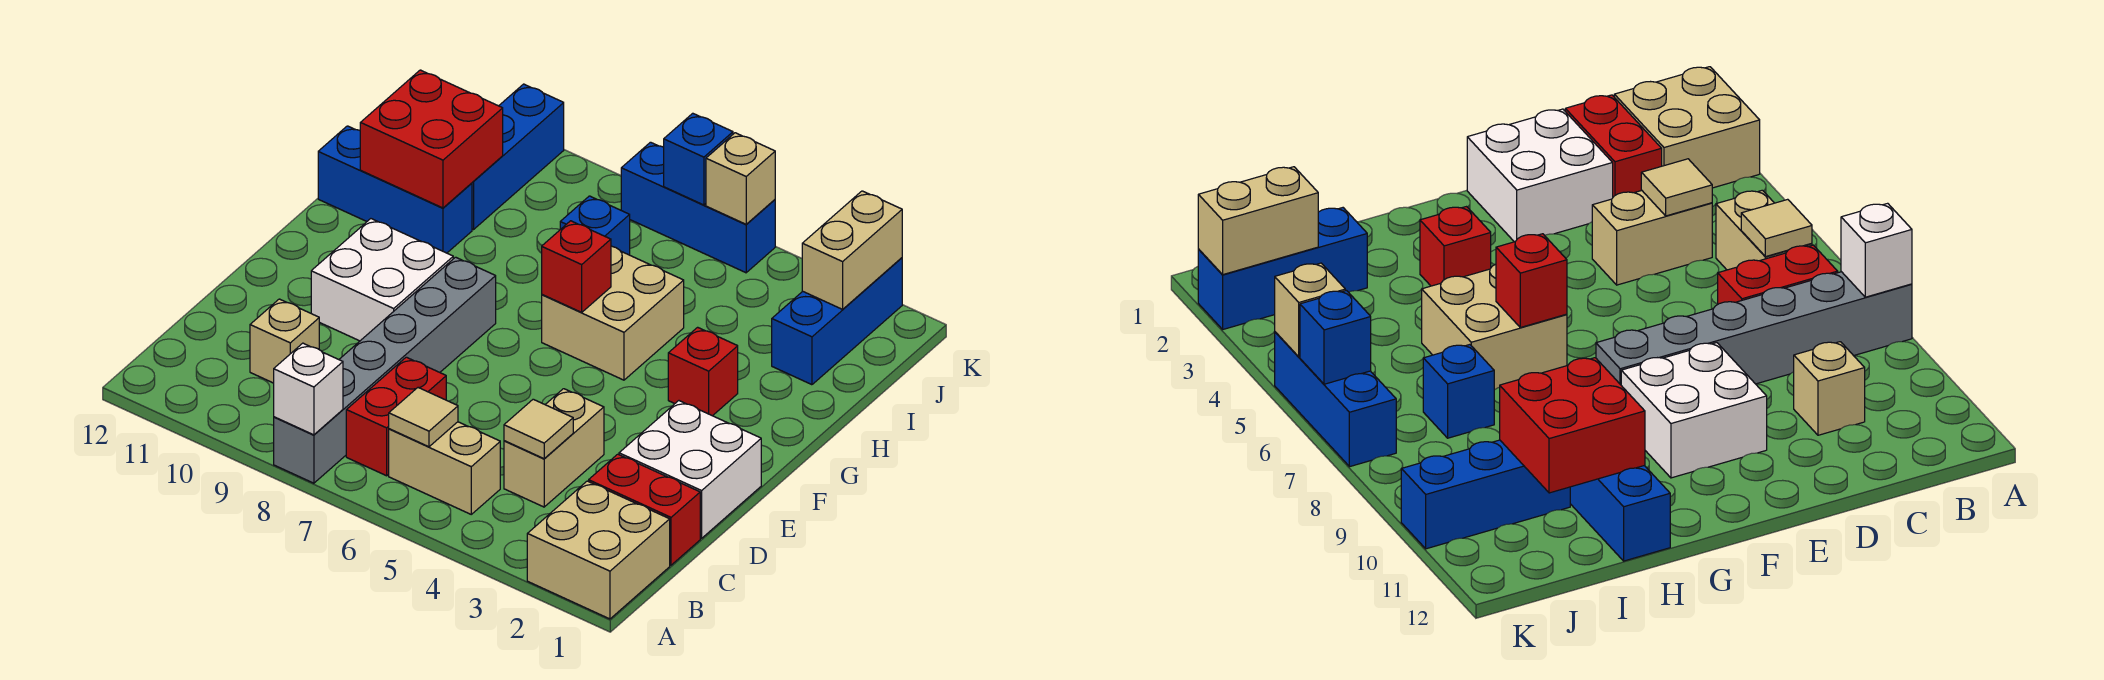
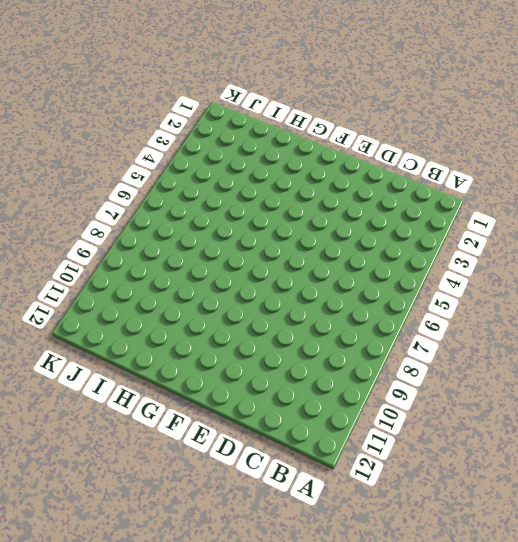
none -> tan brick A1:B2 level 1
none -> grey brick A8:F8 level 1
none -> tan brick B5:B6 level 1

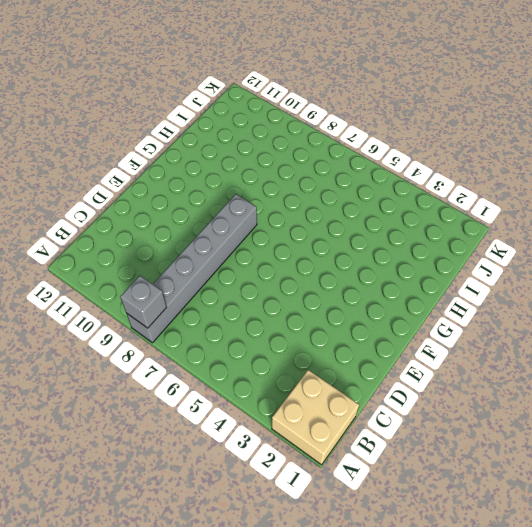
grey brick A8 level 2 -> white brick A8 level 2
none -> tan brick B5:B6 level 1
none -> red brick B7:C7 level 1
none -> red brick C1:C2 level 1

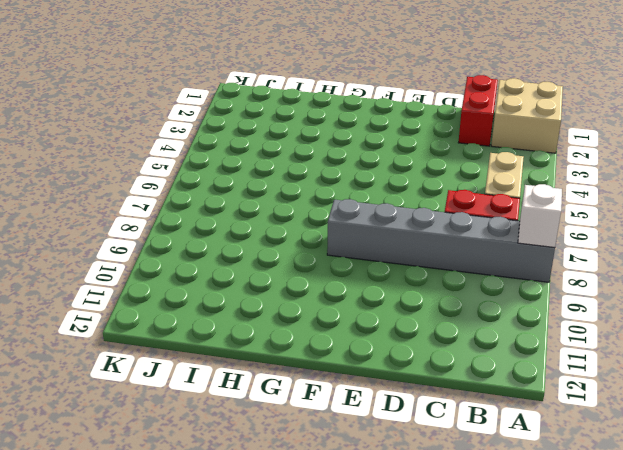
none -> tan brick C4:D4 level 1
none -> tan brick C10 level 1
none -> white brick D1:E2 level 1

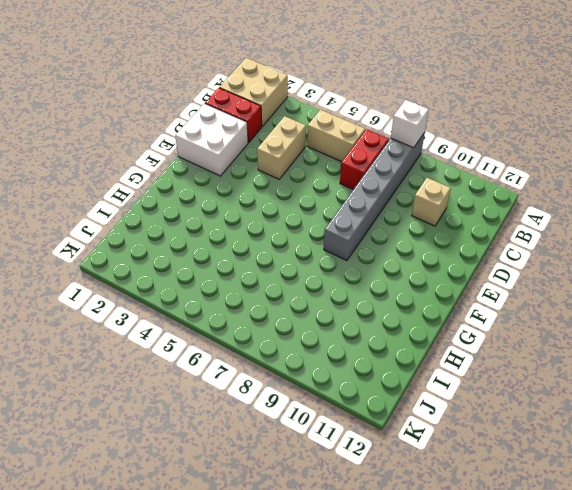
none -> white brick E9:F10 level 1
none -> red brick G3 level 1
none -> tan brick G5:H6 level 1

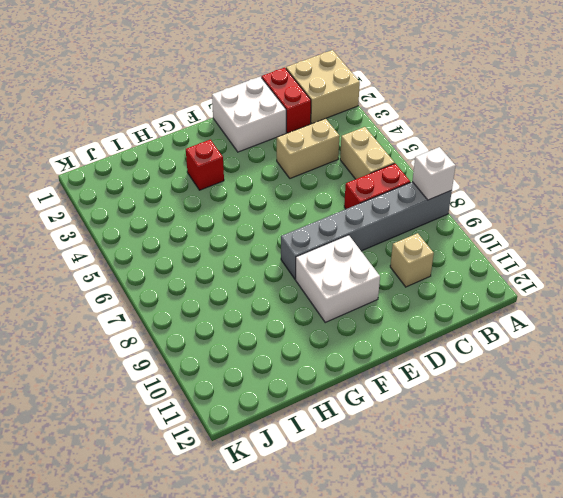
none -> tan brick G5:H6 level 1
none -> blue brick H10:H12 level 1
none -> blue brick I2:K2 level 1

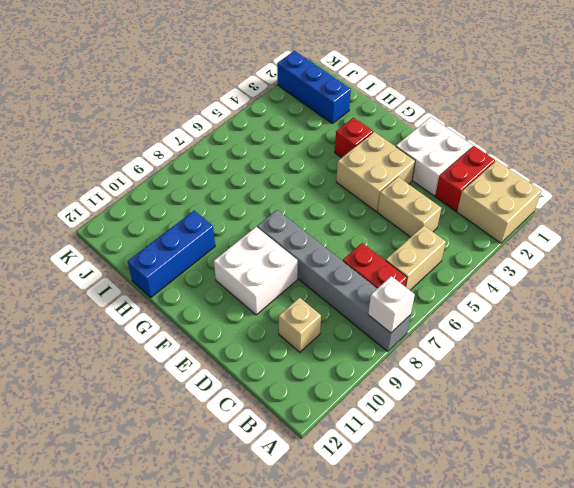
tan brick E3:F4 level 1 -> tan brick G5:H6 level 1
none -> blue brick I7 level 1
none -> blue brick I10:K10 level 1
none -> blue brick K5:K7 level 1

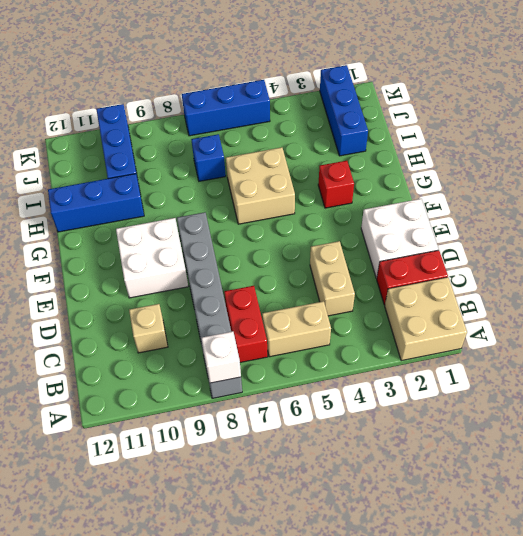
none -> tan tile B6 level 2
none -> tan tile C4 level 2
none -> red brick G6 level 2

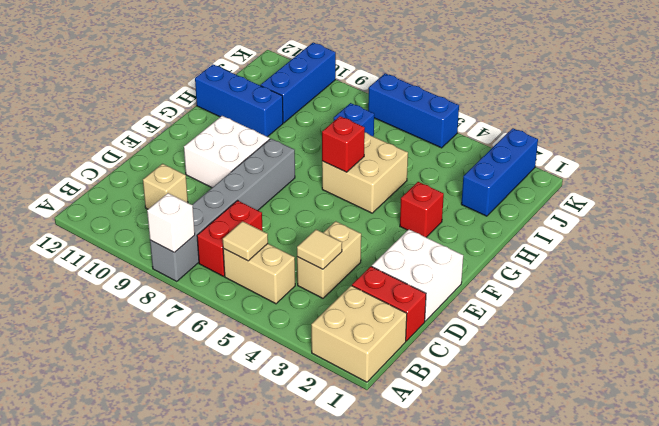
none -> red brick H10:I11 level 2
none -> tan brick J2:K2 level 2
none -> tan brick K5 level 2

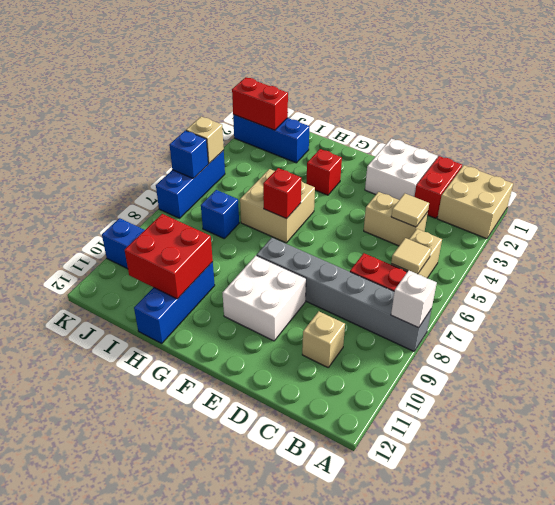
red brick J2:K2 level 2 -> tan brick J2:K2 level 2

